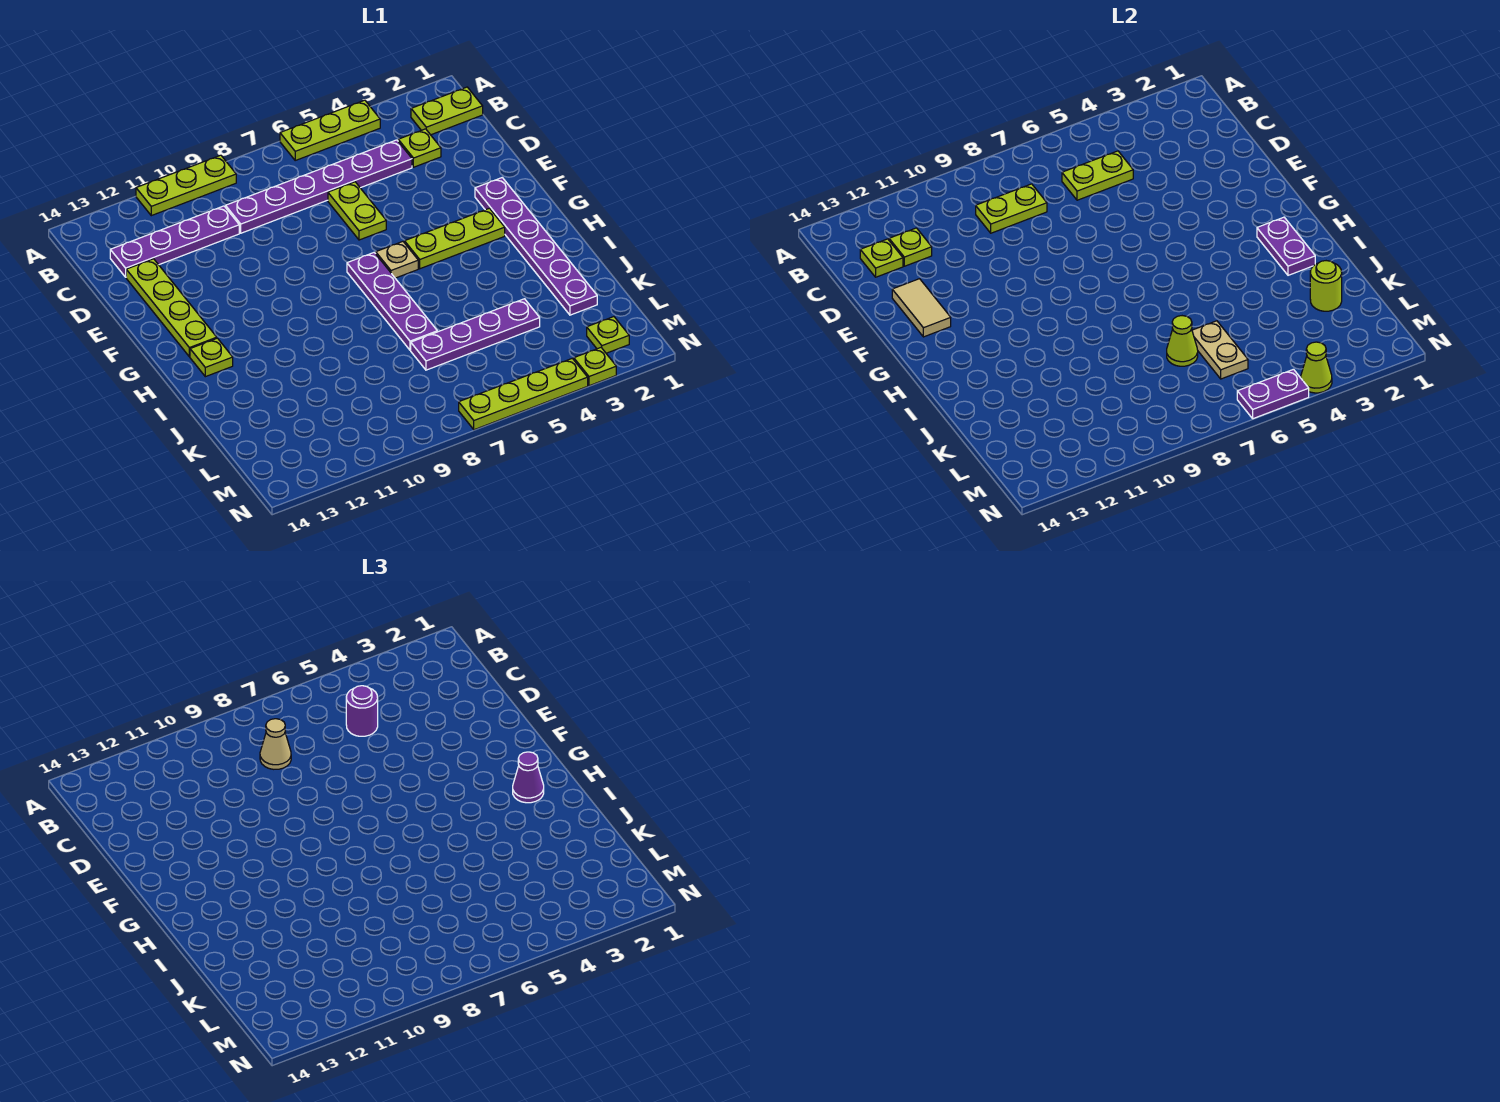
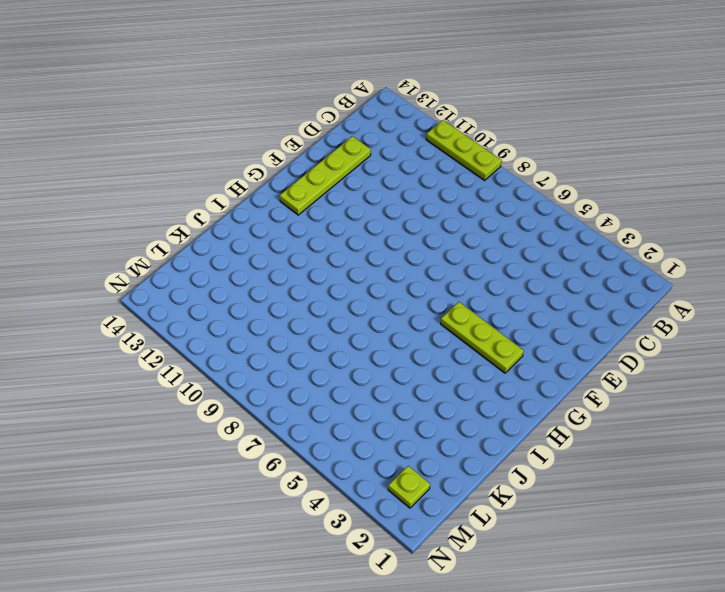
none -> lime plate A4:A6 level 1
none -> lime plate B1:B2 level 1
none -> lime plate C3 level 1
none -> purple plate C4:C9 level 1

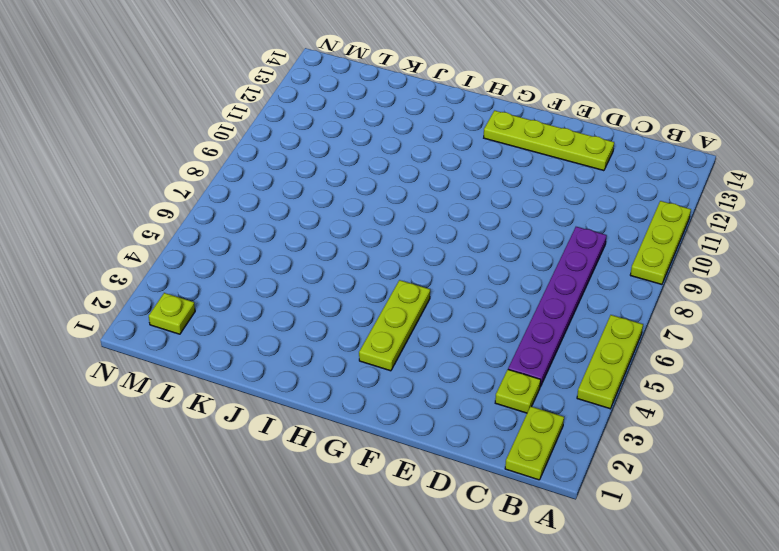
none -> purple plate C10:C13 level 1
none -> lime plate D6:E6 level 1
none -> purple plate F2:K2 level 1
none -> tan plate G6 level 1

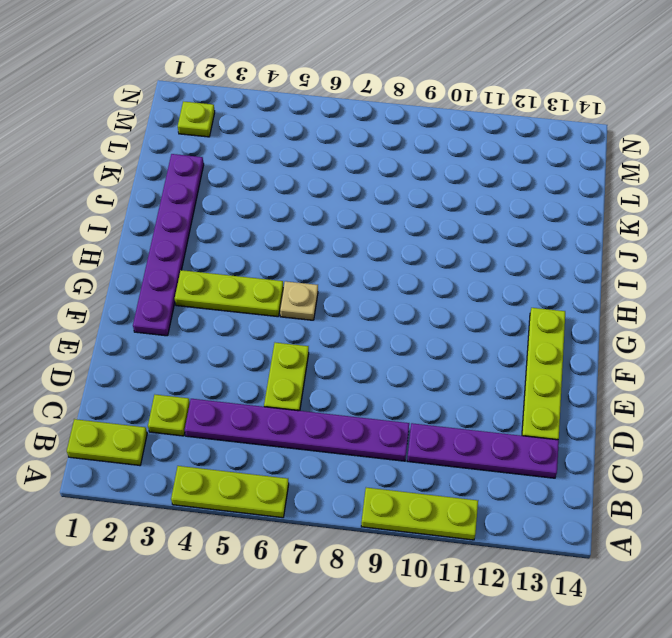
none -> purple plate G7:J7 level 1
none -> lime plate H13 level 1
none -> purple plate K4:K7 level 1
none -> lime plate N3 level 1

